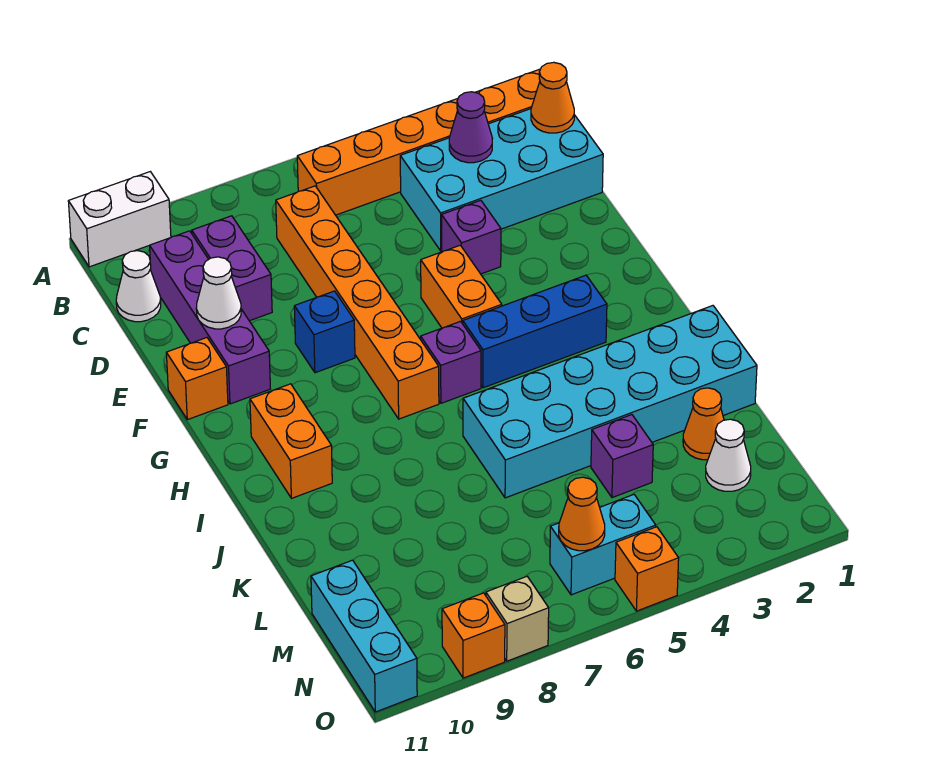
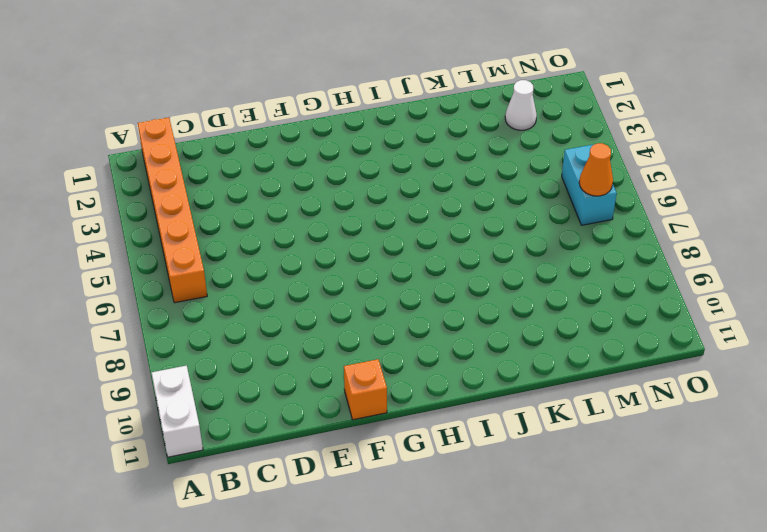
none -> cyan brick C1:D4 level 1
none -> orange brick C7:H7 level 1
none -> purple brick C9:D9 level 1

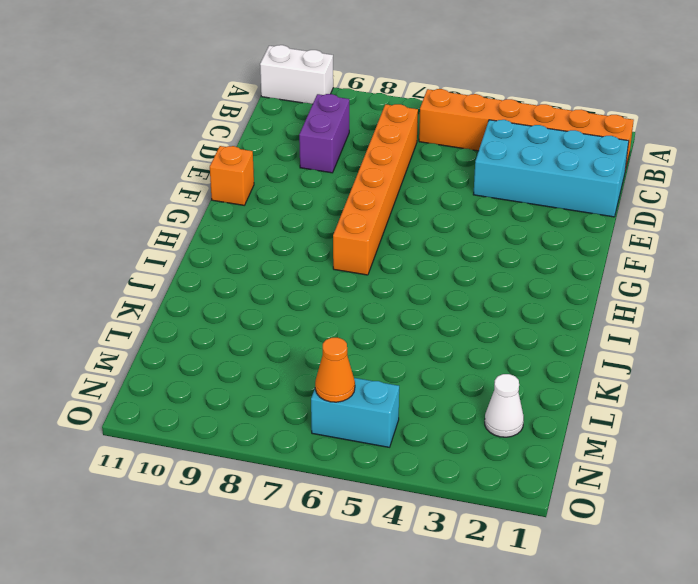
none -> purple brick C10:F10 level 1
none -> white cone C11 level 1
none -> purple brick E4 level 1

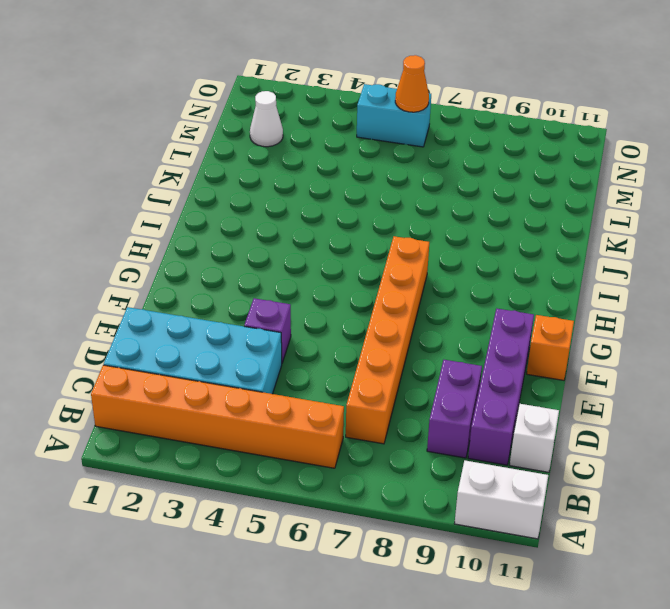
white brick C11 level 1 -> white cone C11 level 1
none -> orange brick F5:G5 level 1
none -> blue brick F8 level 1
none -> blue brick H3:H5 level 1

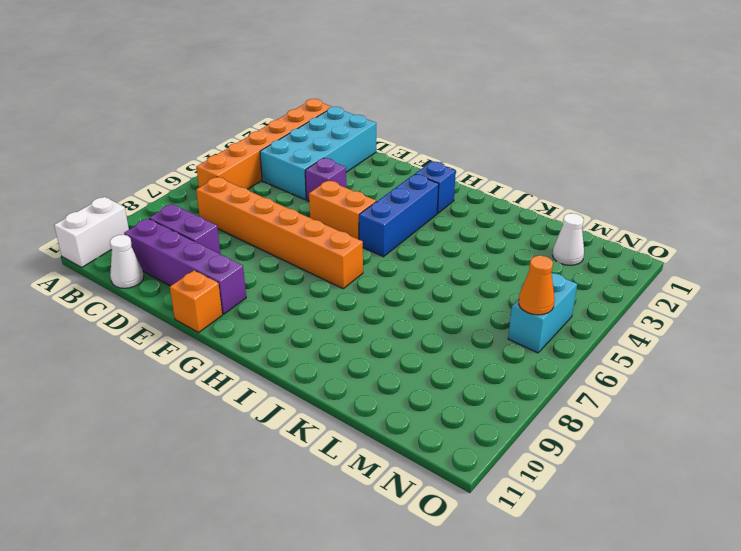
blue brick H2 level 1 -> blue brick F8 level 1
none -> purple brick H6 level 1
none -> orange brick H10:I10 level 1
none -> cyan brick J1:K6 level 1

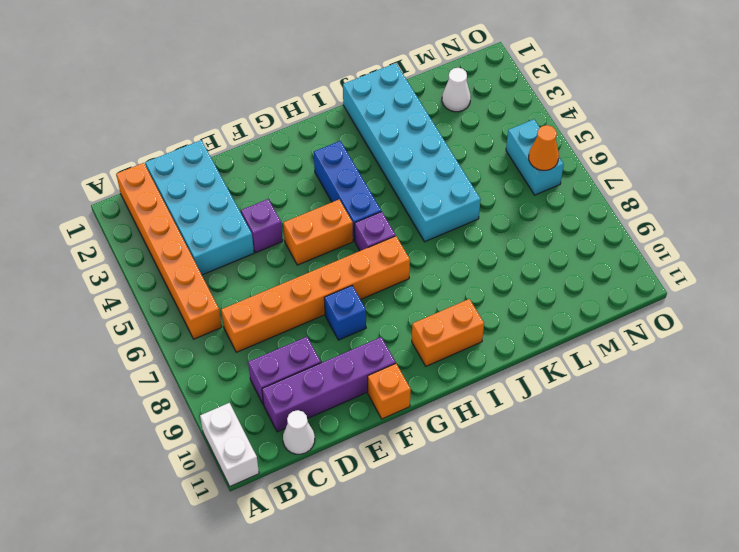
none -> orange cone L2 level 1
none -> purple brick L4 level 1
none -> cyan brick M11:O11 level 1

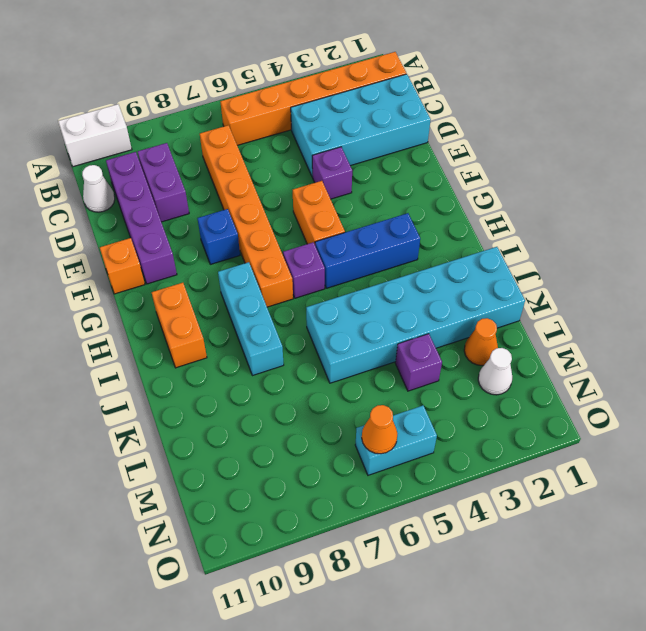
cyan brick H8:J8 level 1 -> cyan brick M11:O11 level 1
none -> orange brick O5 level 1
none -> tan brick O8 level 1
none -> orange brick O9 level 1

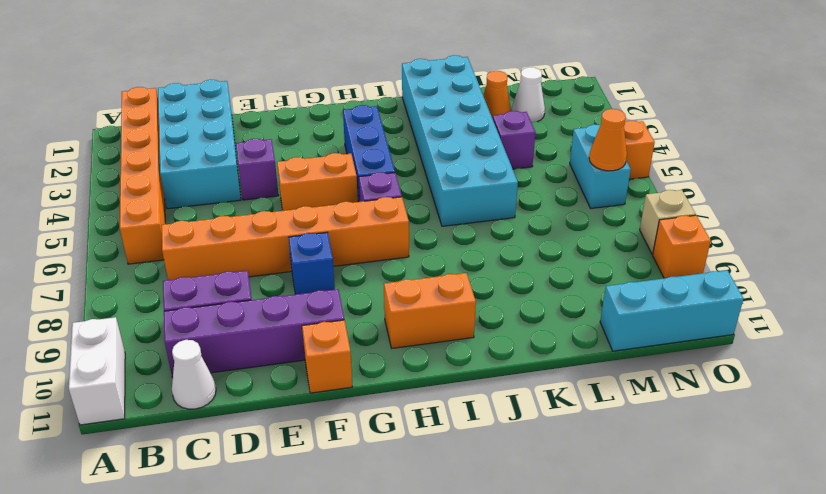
none -> orange cone C1 level 2
none -> purple cone C3 level 2
none -> white cone E10 level 2

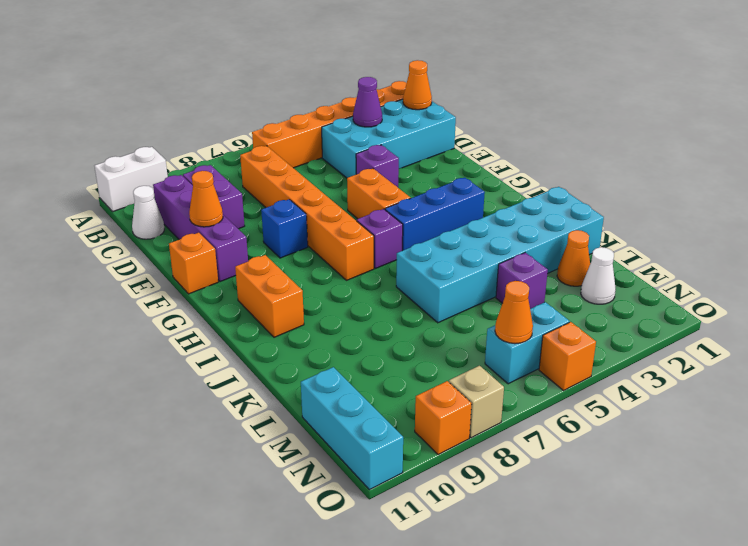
orange cone E10 level 2 -> white cone E10 level 2

